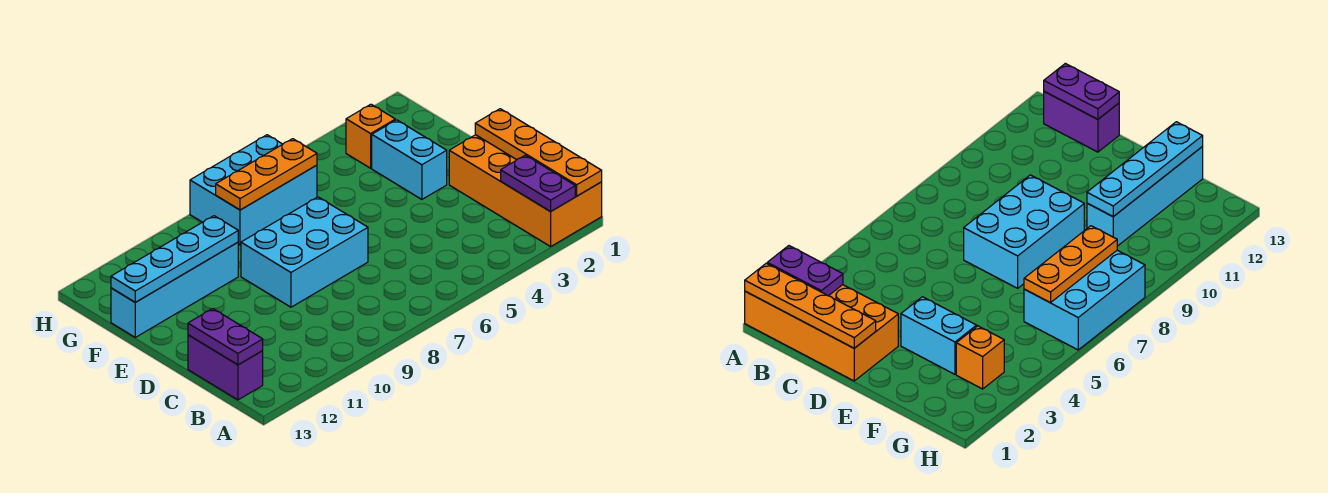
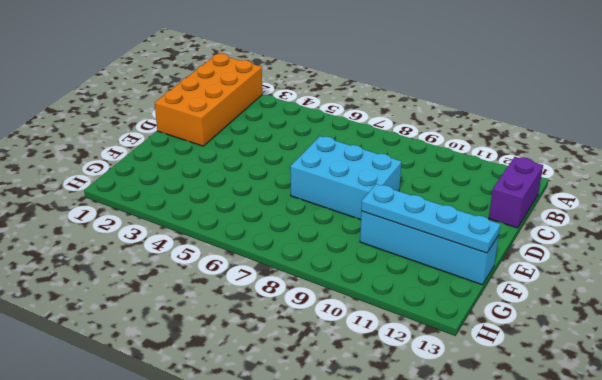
none -> cyan brick E3:F3 level 1
none -> orange brick G3 level 1
none -> cyan brick G6:H8 level 1

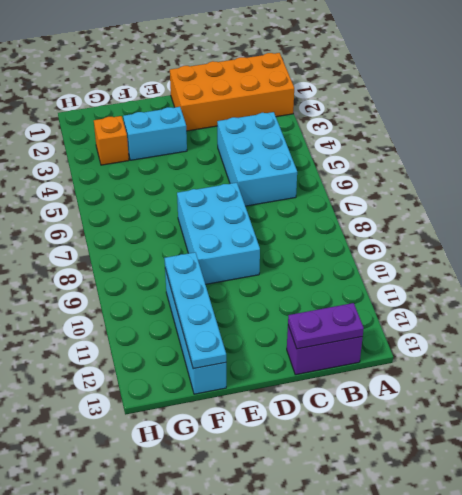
cyan brick B4:C6 level 1 -> cyan brick G6:H8 level 1
none -> orange plate A1:D1 level 2
none -> purple plate A2:B2 level 2
none -> orange plate G6:G8 level 2

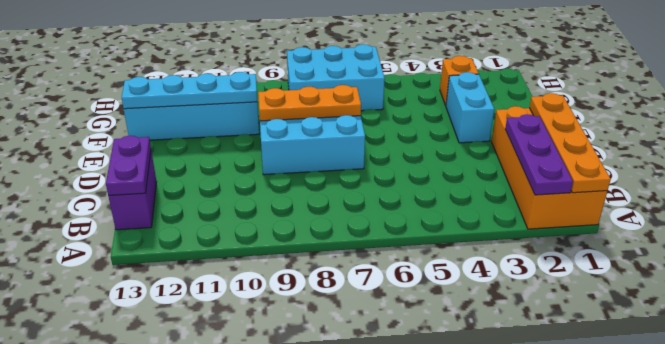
purple plate A2:C2 level 2 -> purple plate A2:B2 level 2
orange plate E7:E9 level 2 -> orange plate G6:G8 level 2

